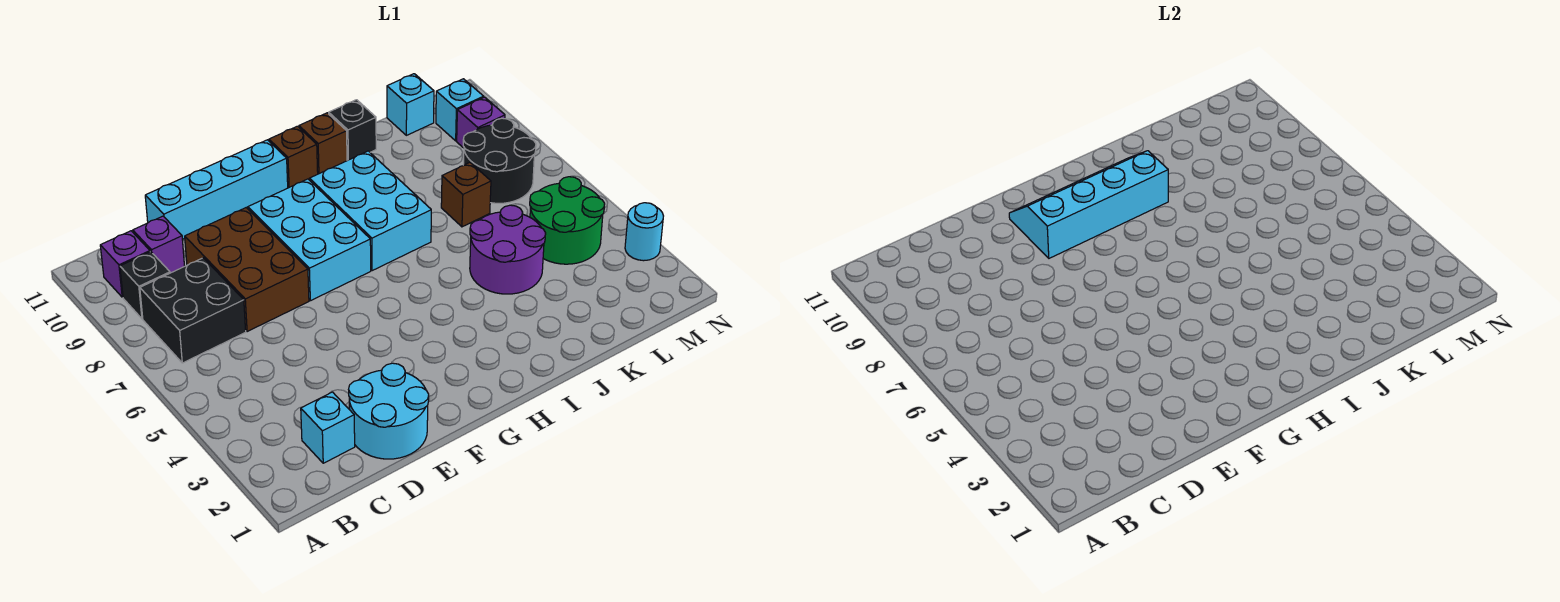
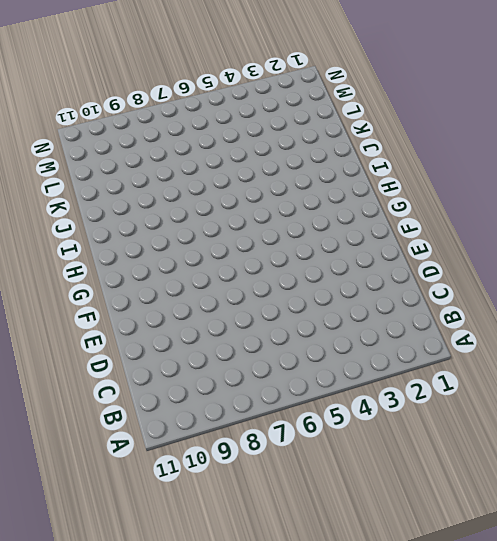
none -> black brick B7:C8 level 1
none -> black brick B9 level 1
none -> purple brick B10 level 1

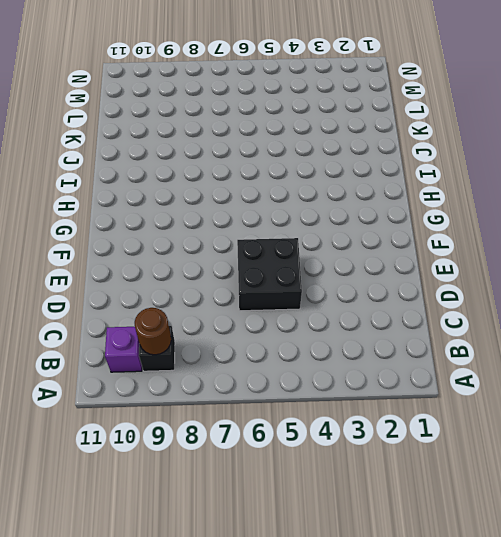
brown round brick B9 level 2 -> none
black brick D5:E6 level 1 -> black brick B7:C8 level 1
none -> cyan brick C2 level 1
none -> purple brick C10 level 1
none -> cyan round brick D1:E2 level 1

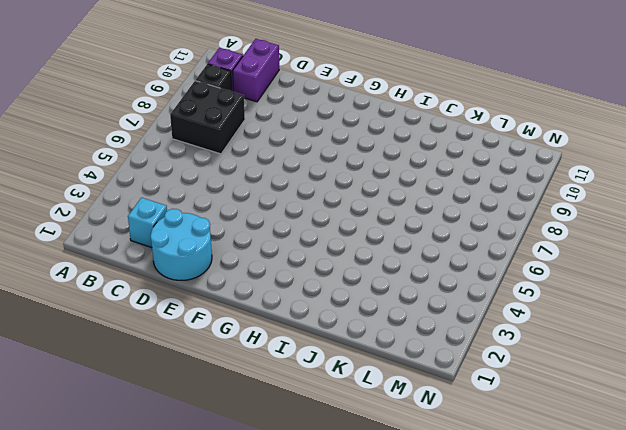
purple brick C10:C11 level 1 -> purple brick C10 level 1
none -> brown brick D7:E9 level 1
none -> cyan brick D11:G11 level 1
none -> cyan brick F7:G9 level 1

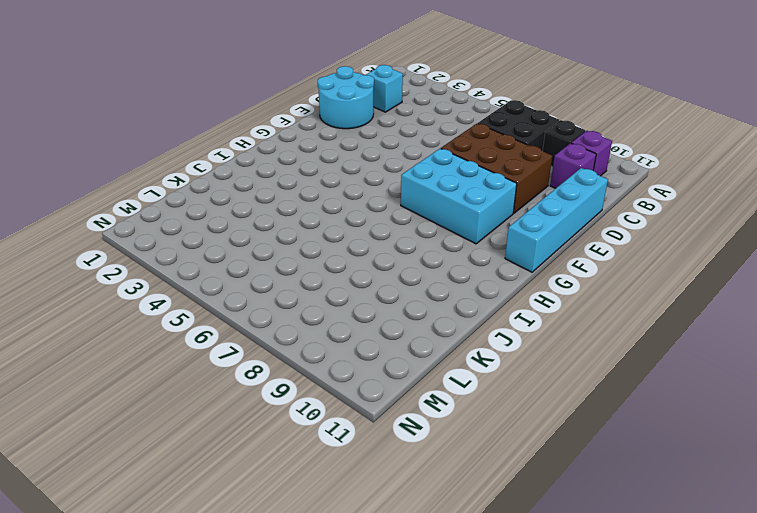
none -> cyan brick H7:I9 level 1
none -> brown brick H11 level 1
none -> brown brick I11 level 1

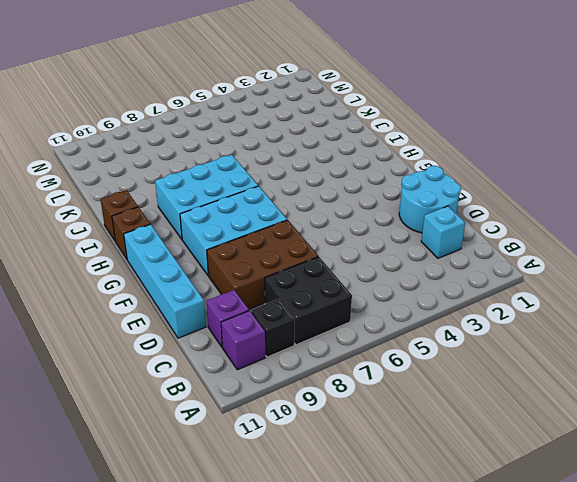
none -> purple round brick J4:K5 level 1
none -> black brick J11 level 1
none -> brown brick K7 level 1

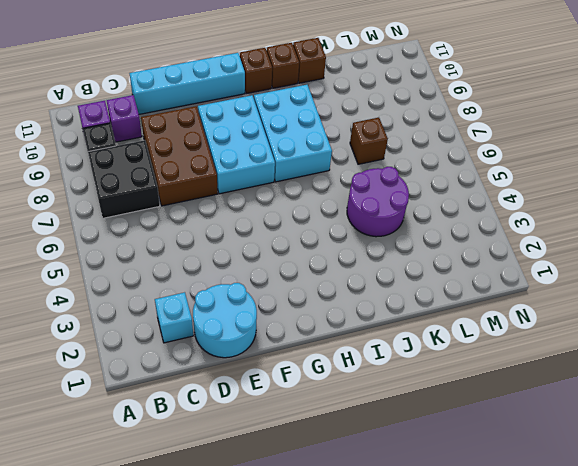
brown brick J11 level 1 -> black brick J11 level 1
none -> green round brick L4:M5 level 1
none -> black round brick L7:M8 level 1
none -> cyan brick L11 level 1

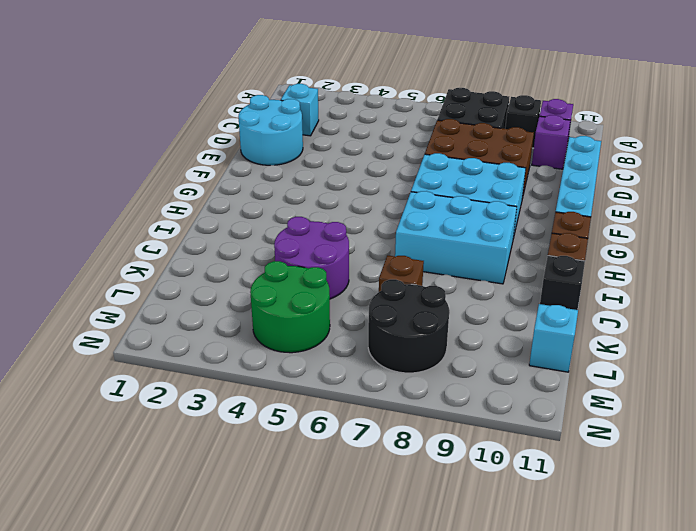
none -> purple brick M9 level 1
none -> cyan brick M10 level 1
none -> cyan round brick N3 level 1

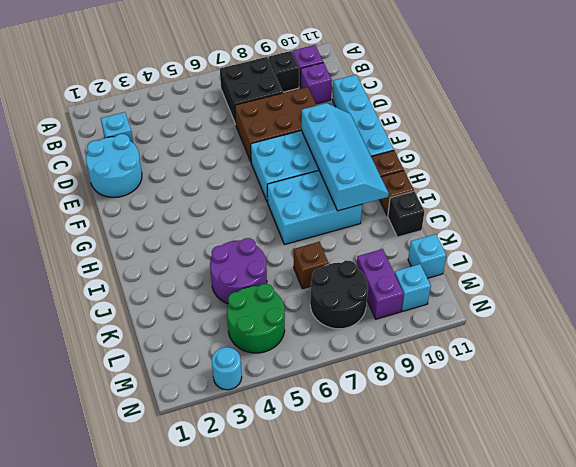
purple brick L9:M9 level 1 -> purple brick M9 level 1

